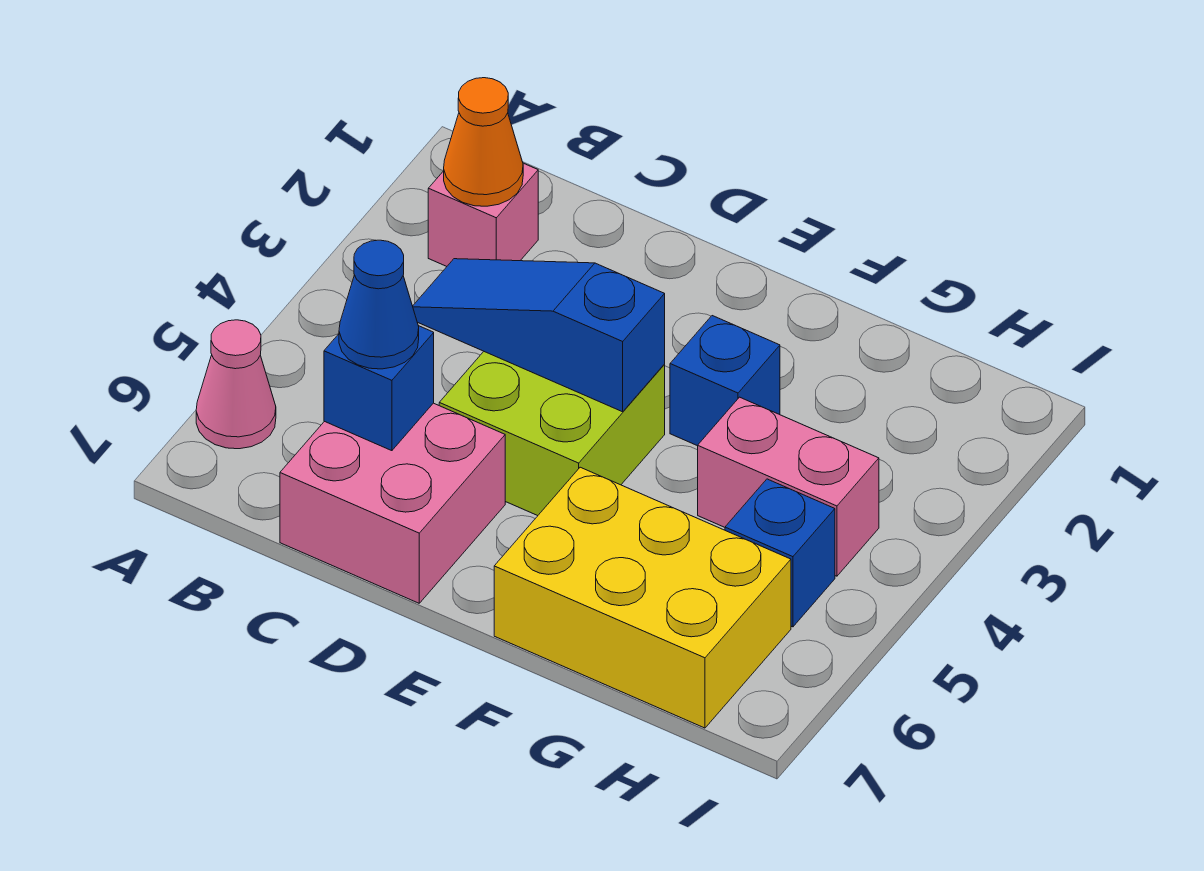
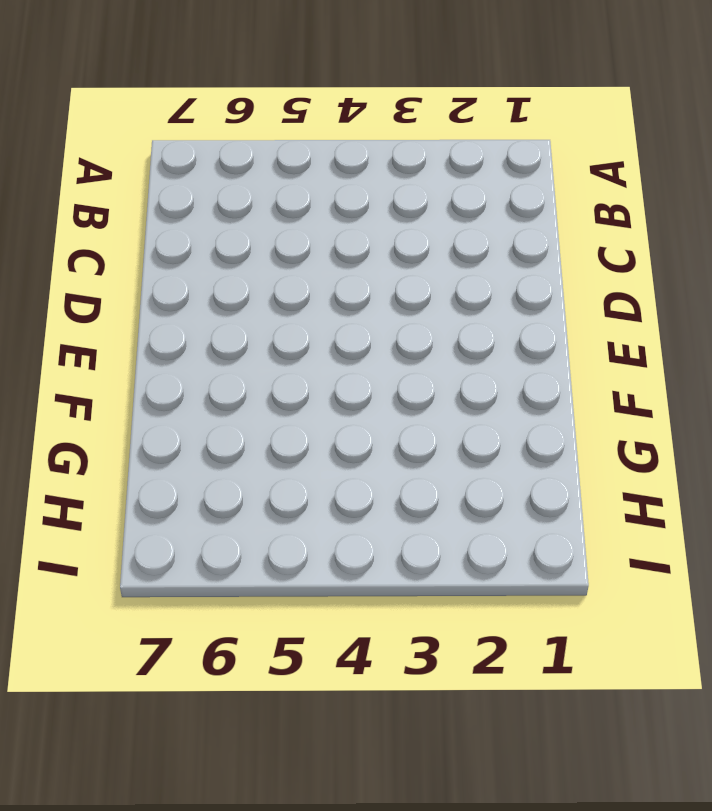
none -> pink cone A6 level 1
none -> pink brick B2 level 1
none -> pink brick C6:D7 level 1

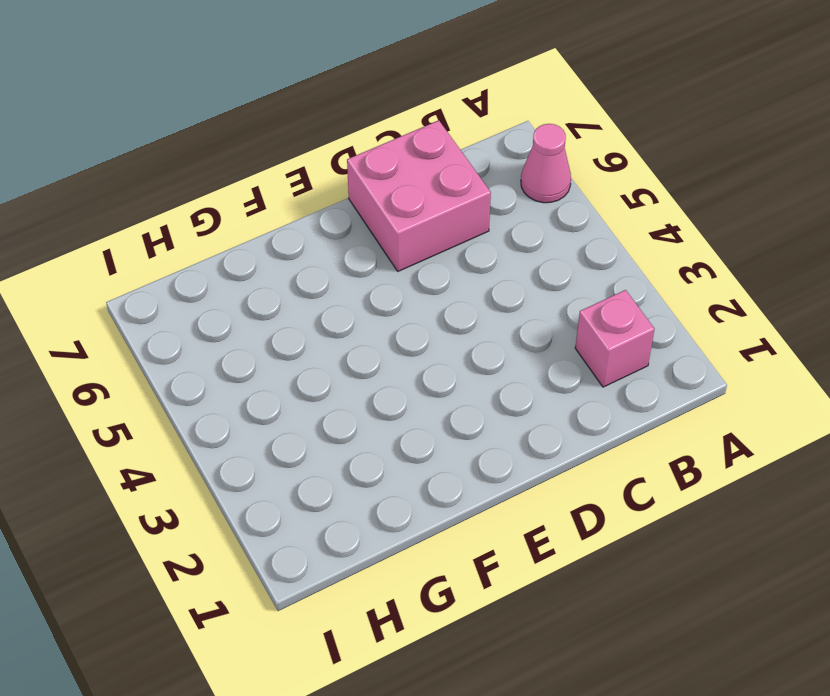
none -> lime brick D4:E5 level 1
none -> blue brick F3 level 1
none -> yellow brick F6:H7 level 1

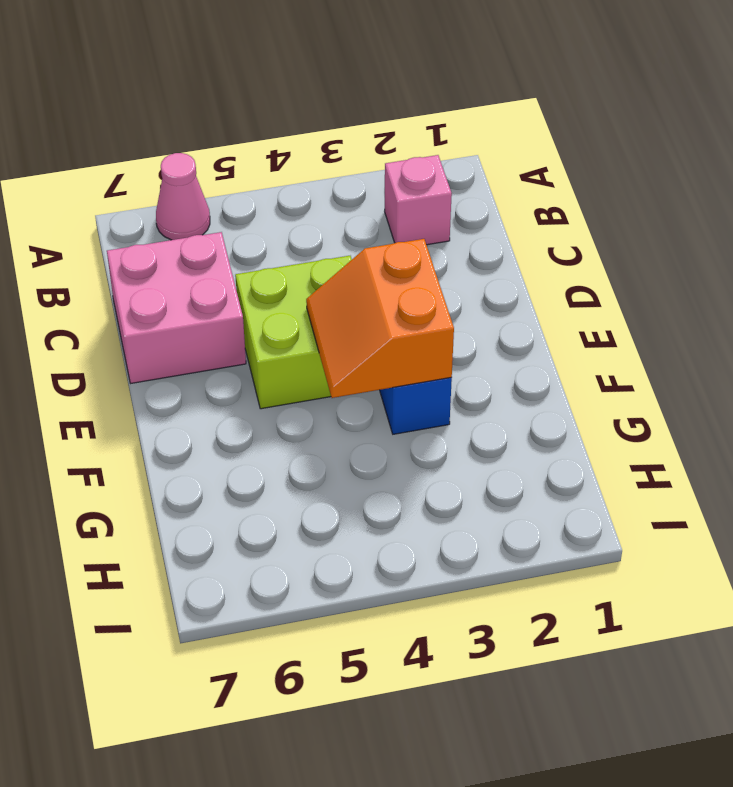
orange slope E3:F4 level 2 top 3 -> blue slope C4:E4 level 2 top E
none -> yellow brick F6:H7 level 1
none -> pink brick G4:H4 level 1
none -> blue brick H5 level 1

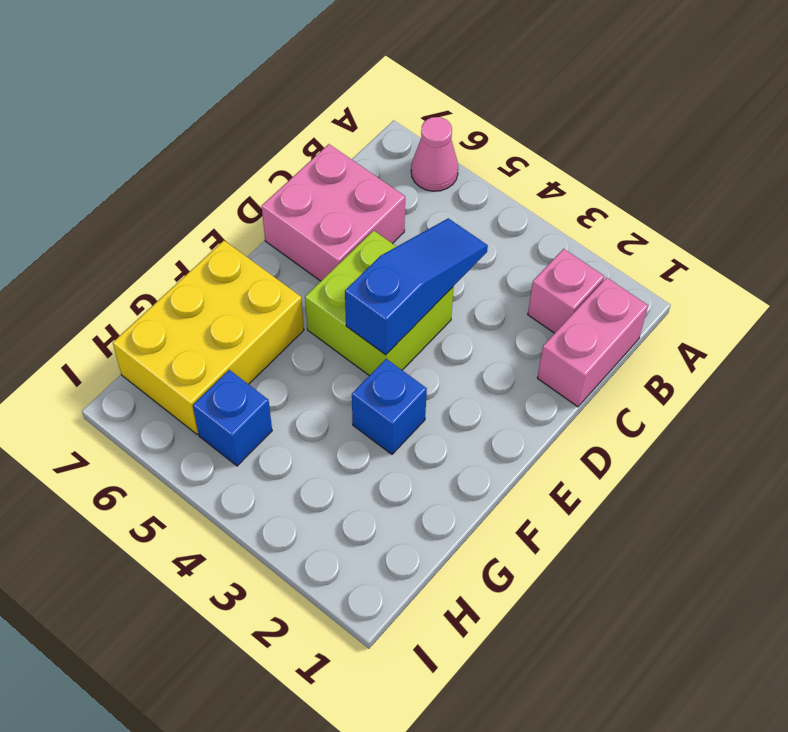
pink brick B1:C1 level 1 -> pink brick G4:H4 level 1
none -> orange cone B2 level 2
none -> blue brick C6 level 2
none -> blue cone C6 level 3

